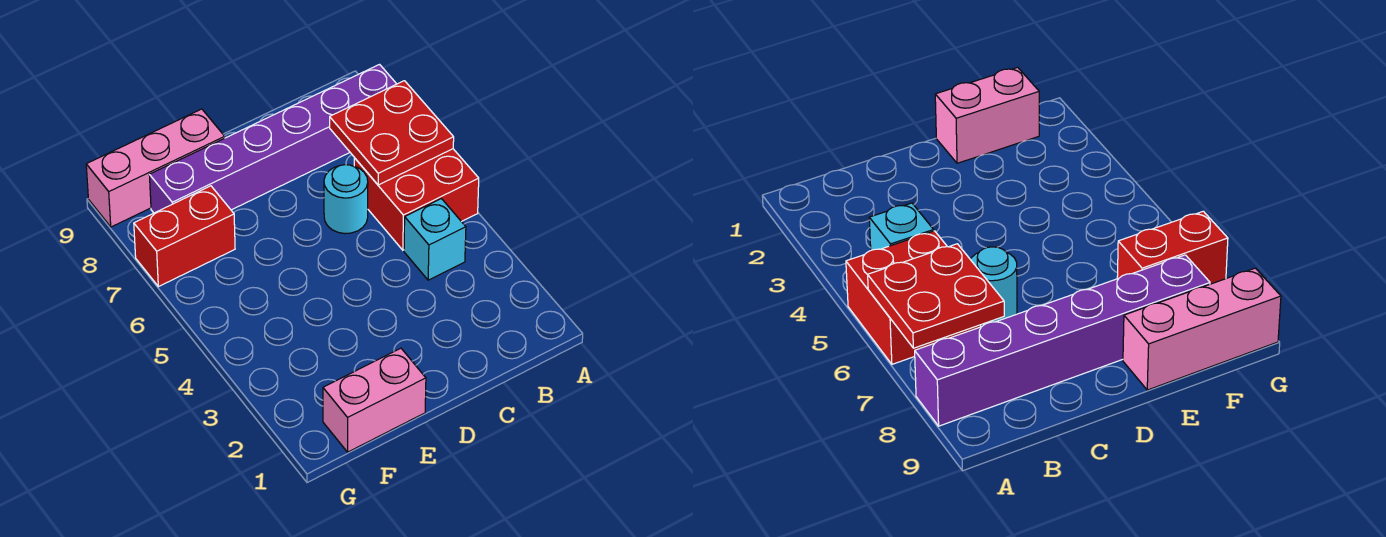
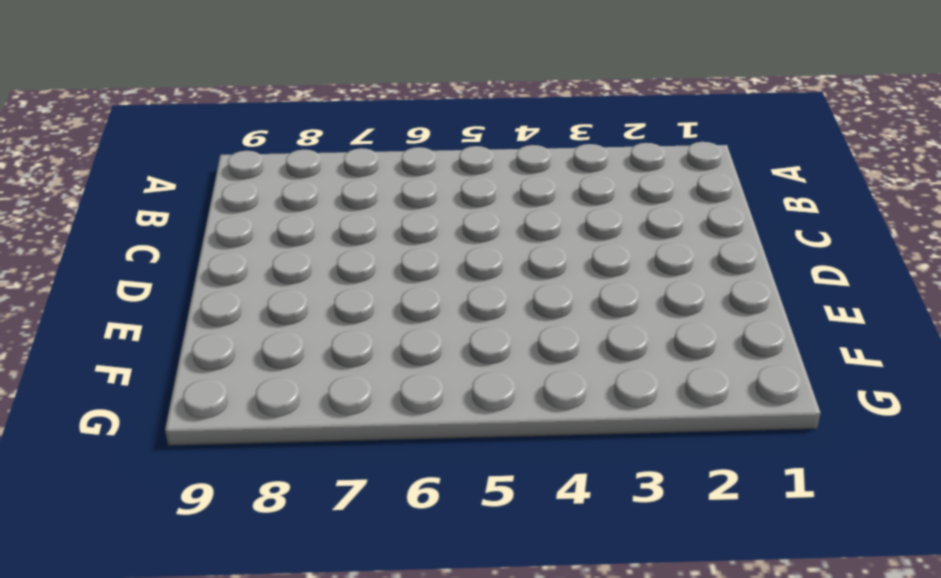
none -> red brick A5:B6 level 1
none -> purple brick A8:F8 level 1

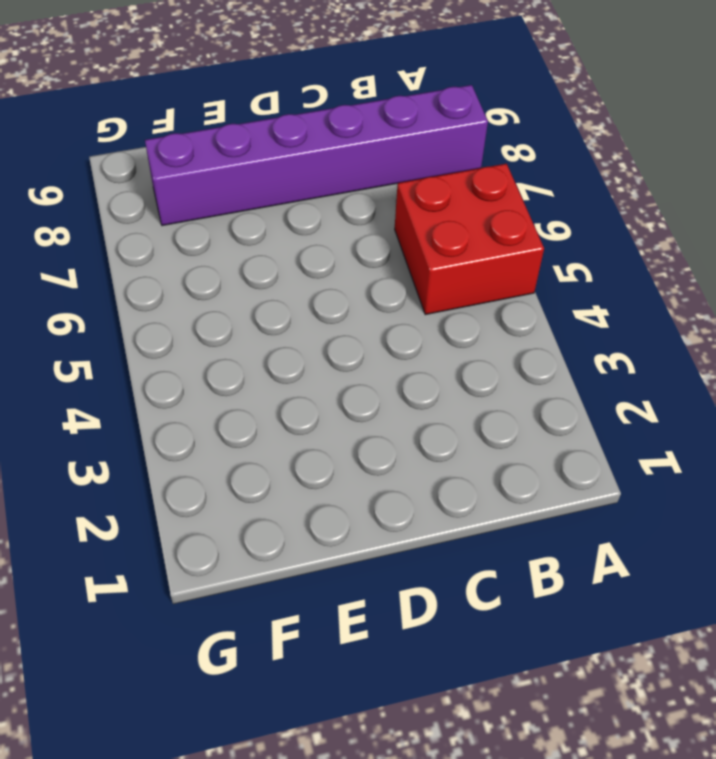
none -> cyan brick B4 level 1
none -> cyan round brick C6 level 1

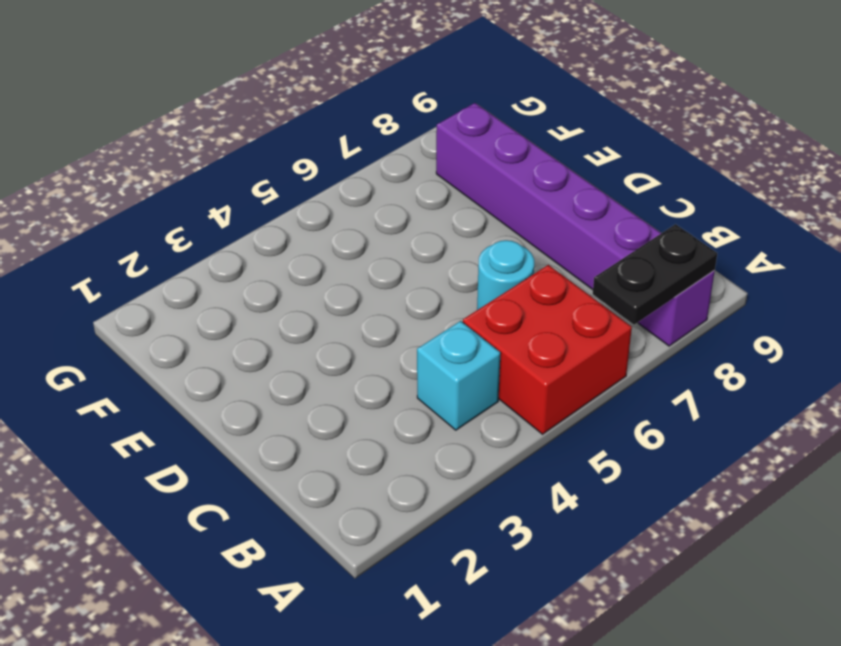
black plate A7:A8 level 2 -> red plate A6:B7 level 2
none -> pink brick E1:F1 level 1
none -> pink brick E9:G9 level 1

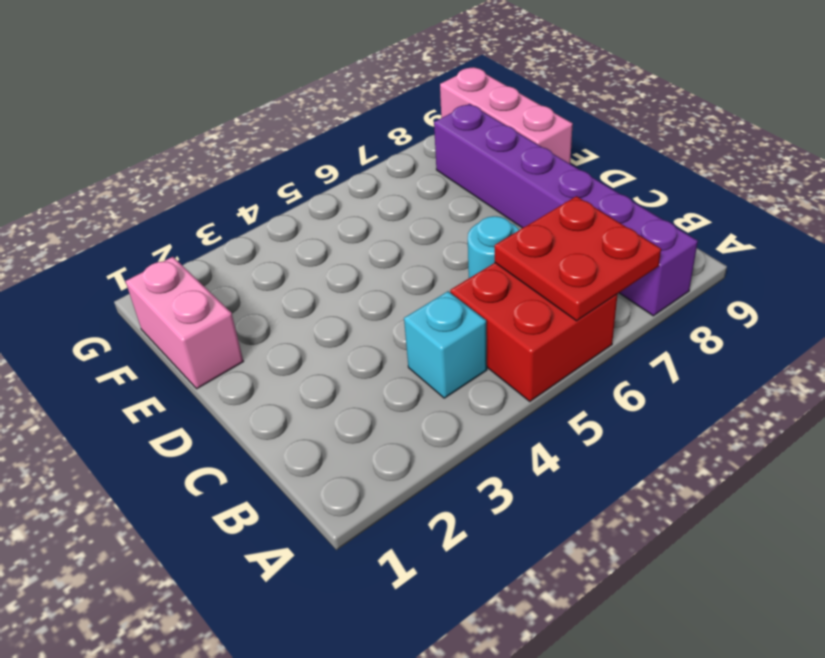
none -> red brick F7:G7 level 1

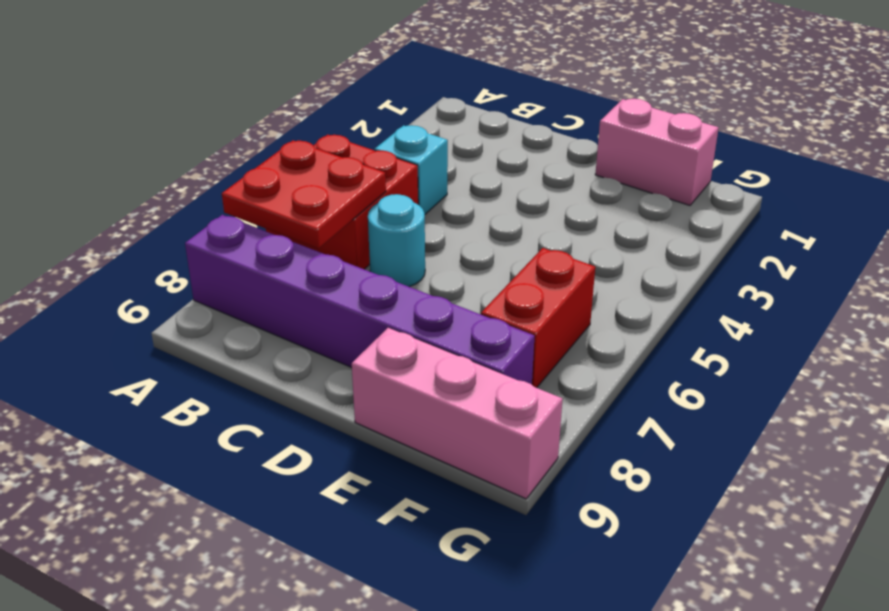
red brick F6:F7 level 1 -> red brick F7:G7 level 1

